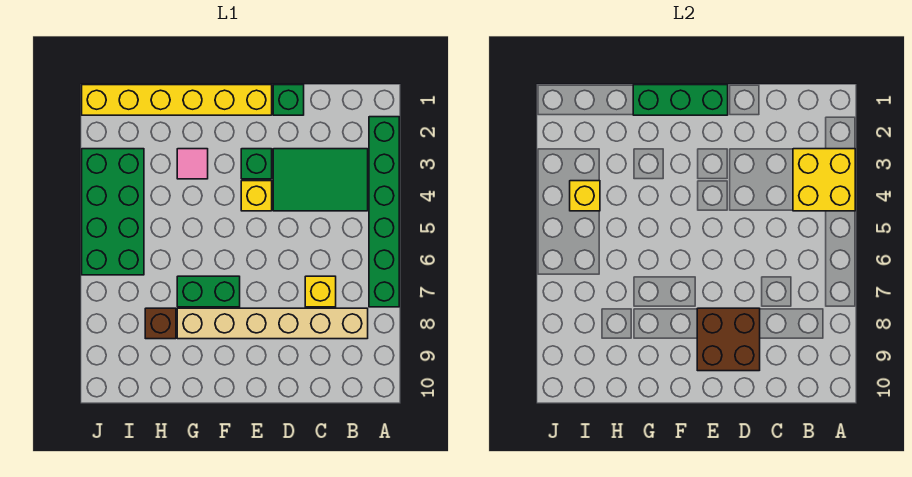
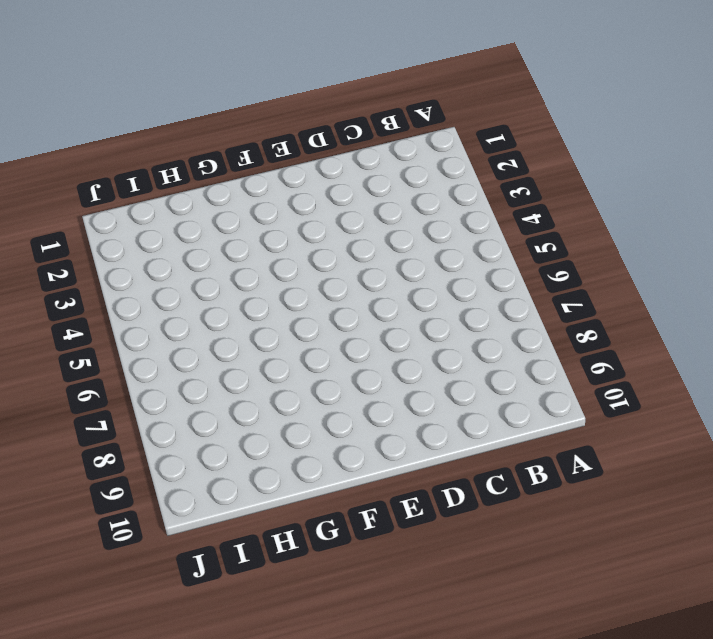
none -> green brick A2:A7 level 1
none -> green tile B3:D4 level 1
none -> tan brick B8:G8 level 1

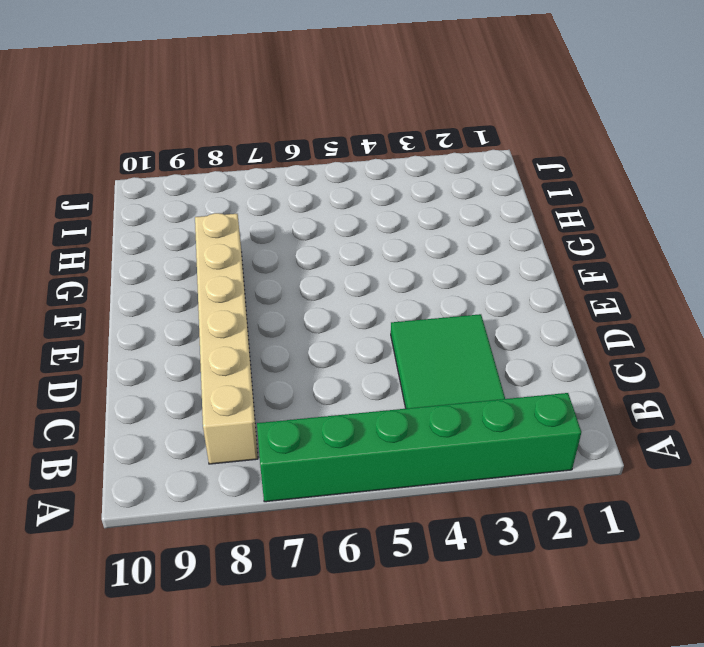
none -> yellow brick C7 level 1
none -> green brick D1 level 1
none -> yellow brick E1:J1 level 1

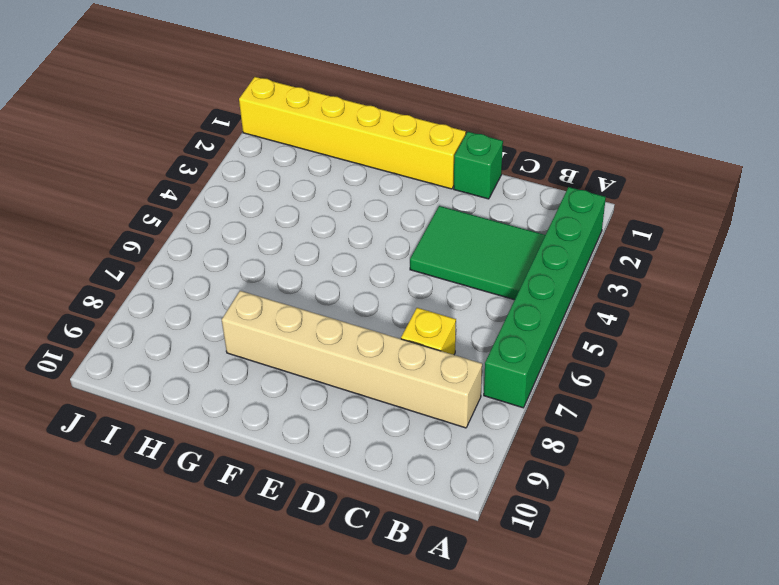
none -> green brick E3 level 1
none -> yellow brick E4 level 1
none -> green brick F7:G7 level 1

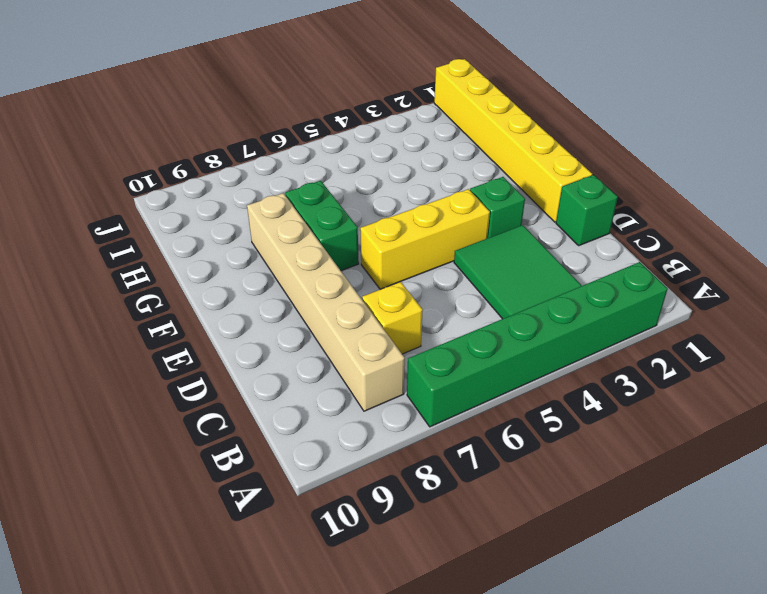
yellow brick E4:E6 level 1 -> yellow brick E4 level 1
none -> pink tile G3 level 1
none -> brown brick H8 level 1
none -> green brick I3:J6 level 1

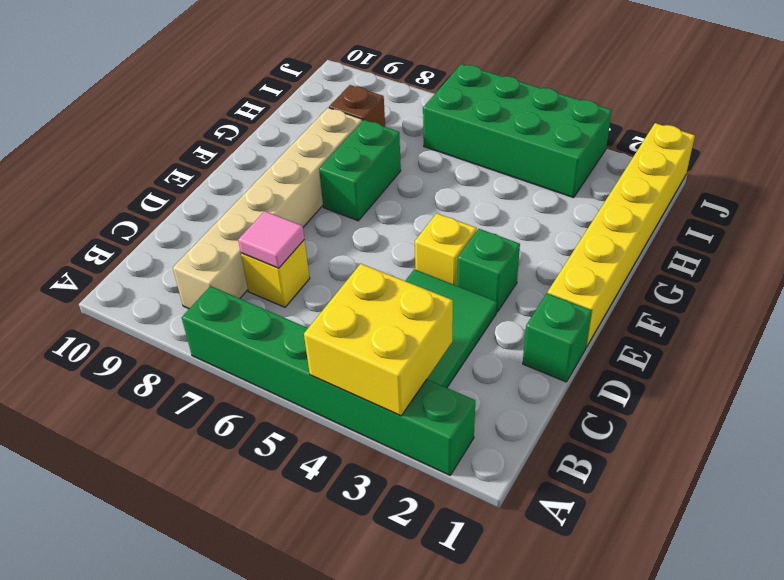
pink tile C7 level 2 -> pink tile G3 level 1
none -> brown brick D8:E9 level 2
none -> green brick E1:G1 level 2
none -> yellow brick I4 level 2

